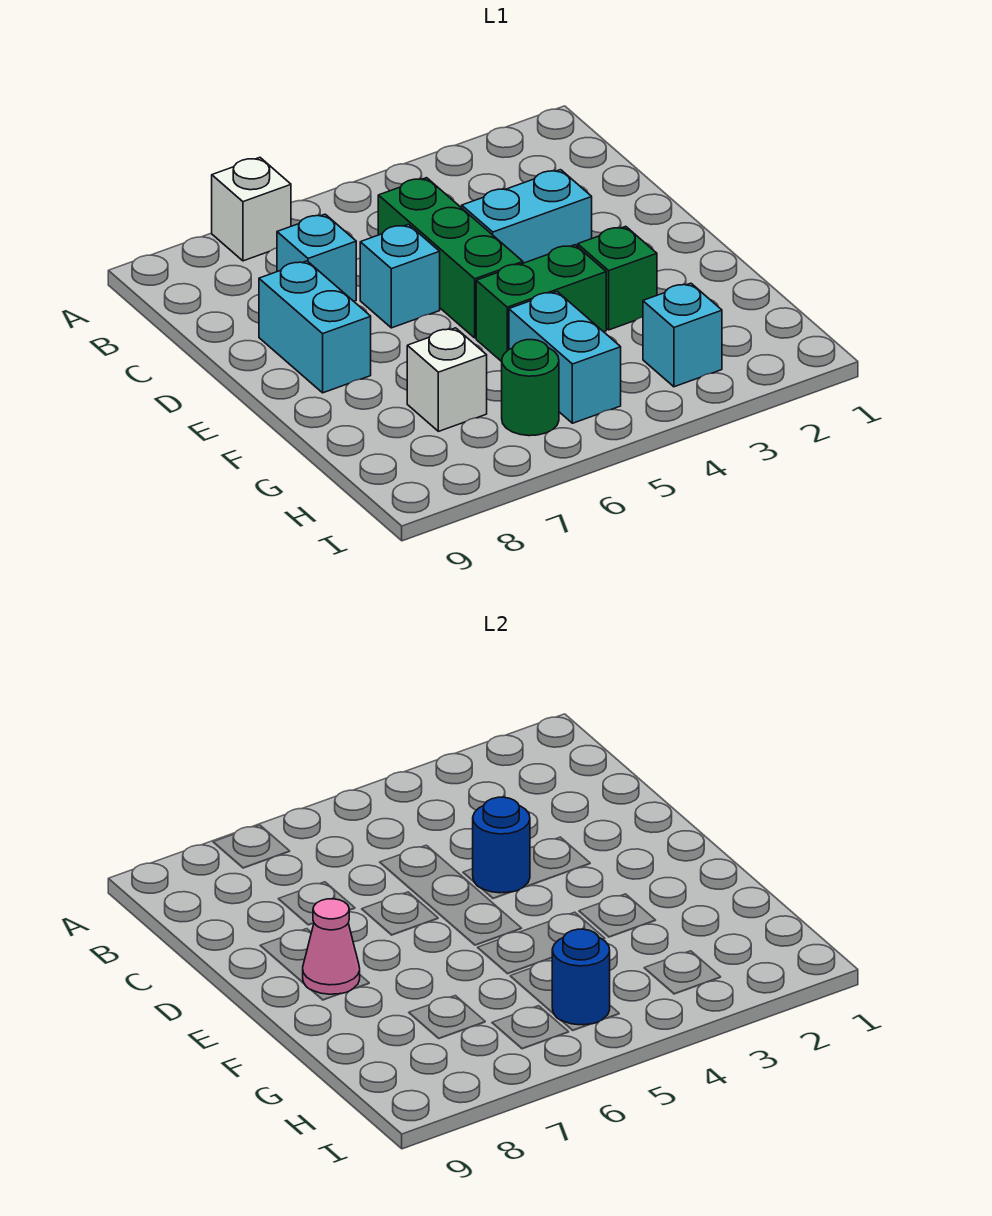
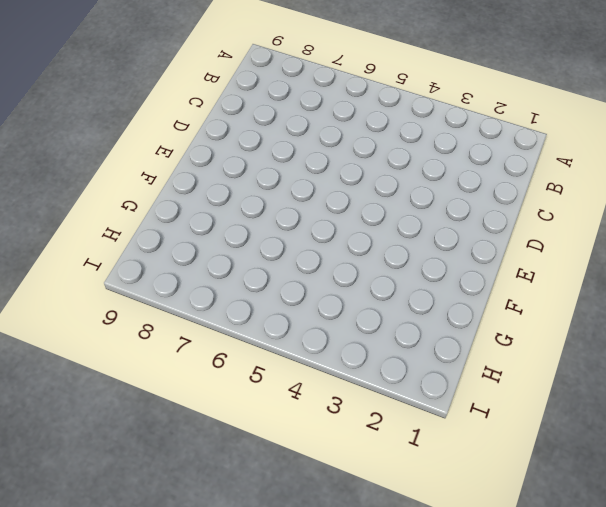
none -> white brick A7 level 1
none -> green brick C5:E5 level 1
none -> cyan brick C7 level 1

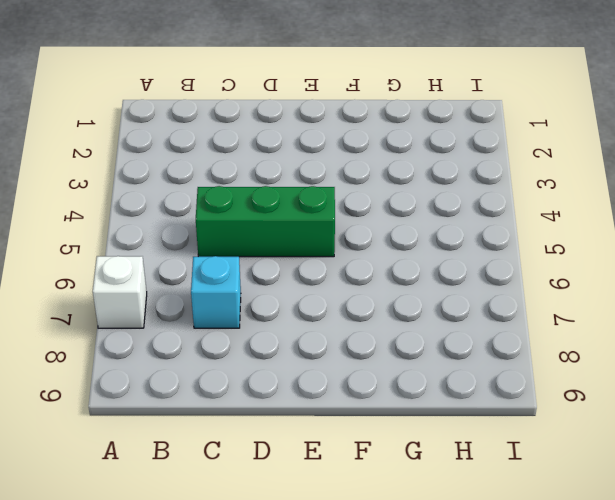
none -> cyan brick D3:D4 level 1
none -> cyan brick D6 level 1
none -> cyan brick D8:E8 level 1

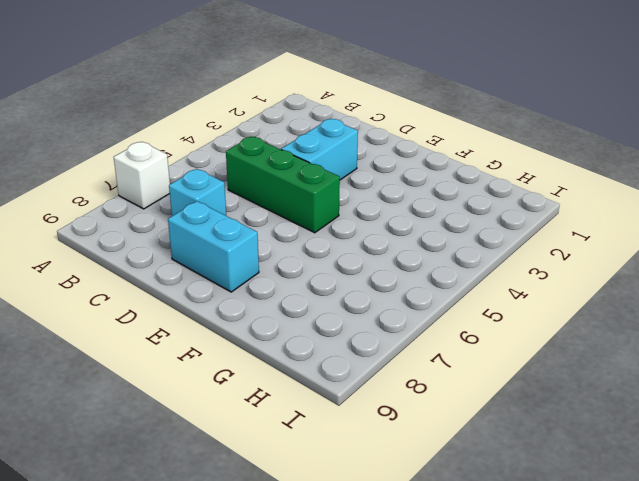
none -> cyan brick D6 level 1
none -> green brick F3 level 1
none -> green brick F4:F5 level 1

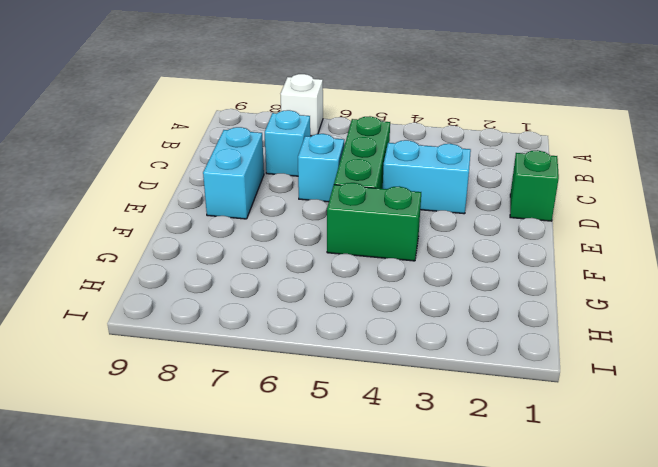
green brick D1 level 1 -> green brick F3 level 1
none -> cyan brick G5:H5 level 1
none -> white brick G7 level 1
none -> cyan brick H3 level 1

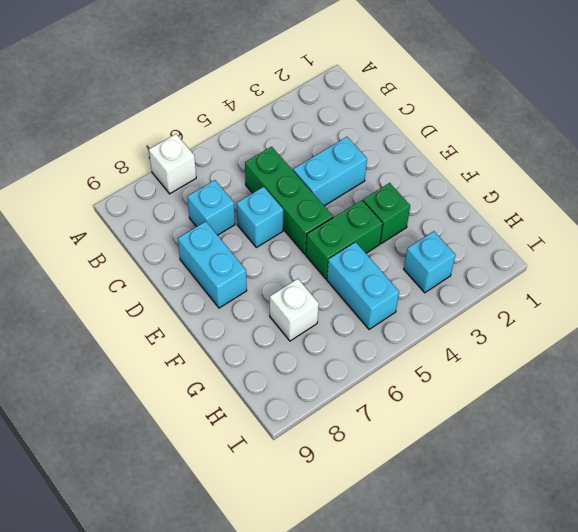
none -> green round brick H6 level 1
none -> blue round brick D4 level 2
none -> pink cone E8 level 2

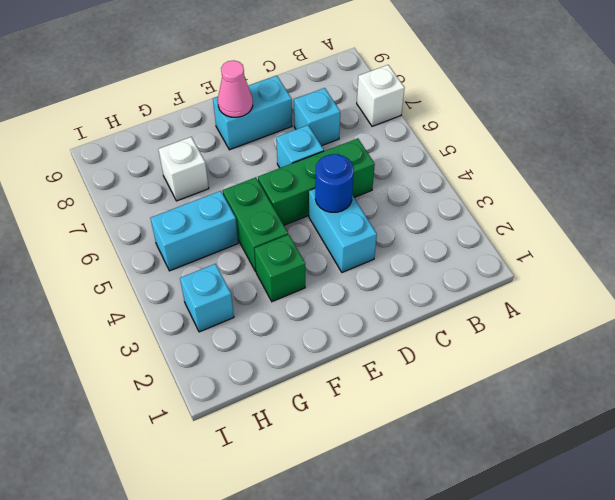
none -> green round brick H6 level 1
none -> blue round brick H5 level 2

